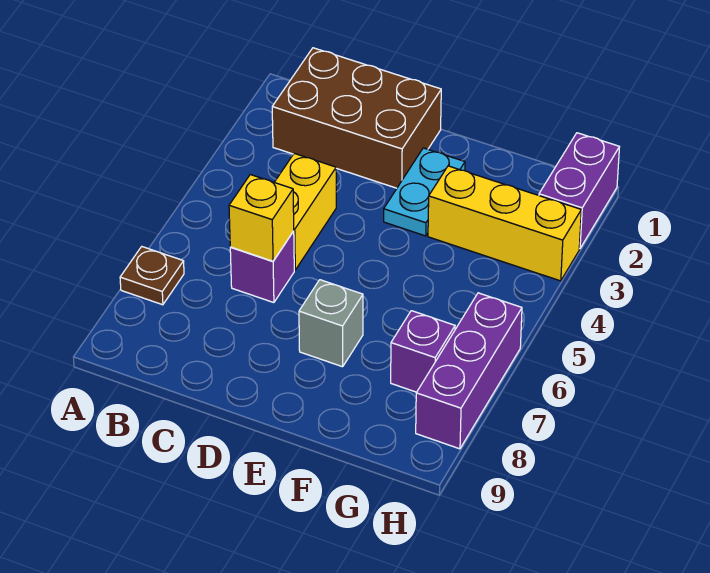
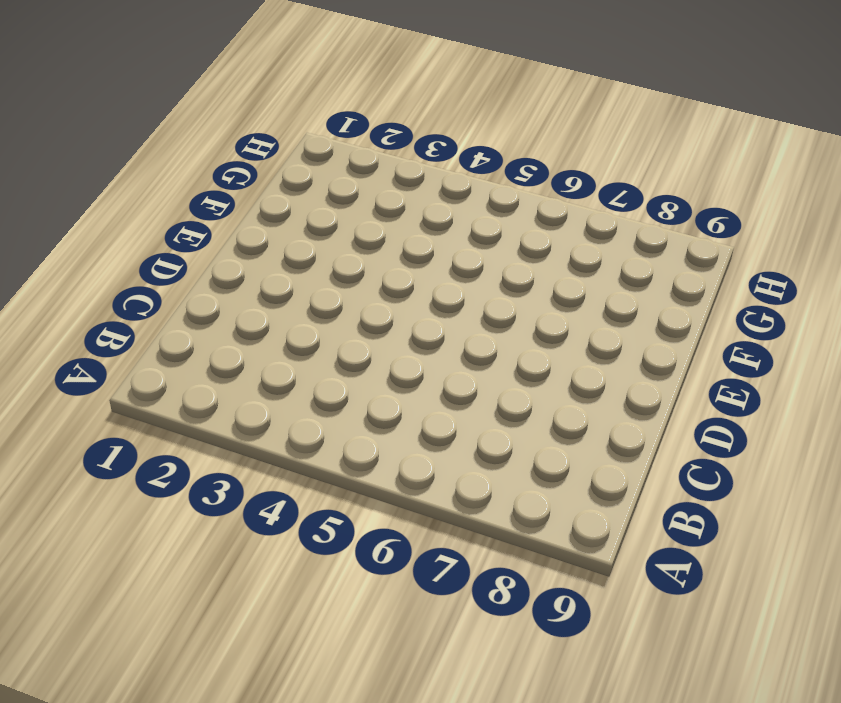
none -> brown plate A7 level 1
none -> brown brick B1:D2 level 1

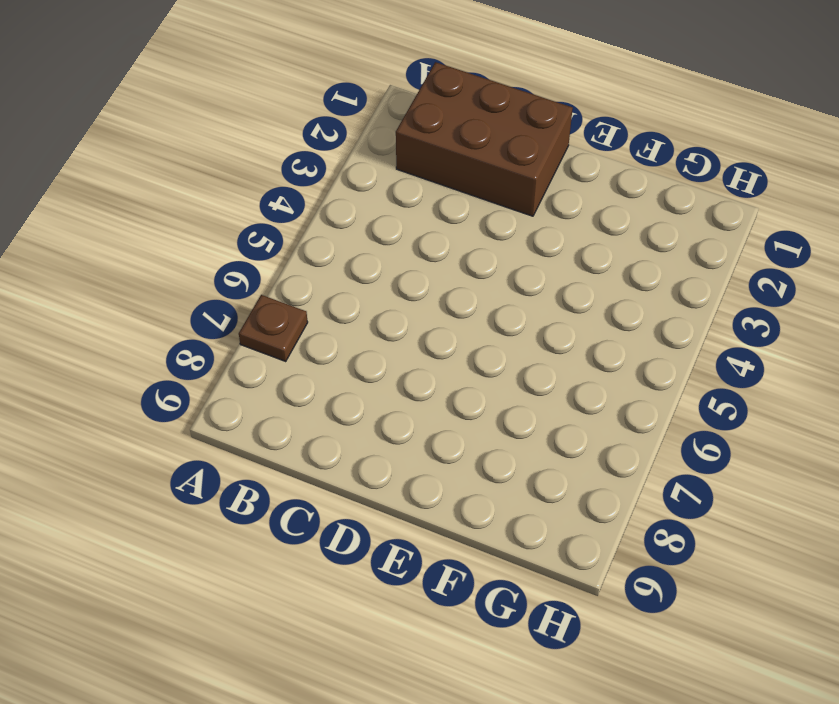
none -> yellow brick C4:C5 level 1
none -> purple brick C6 level 1

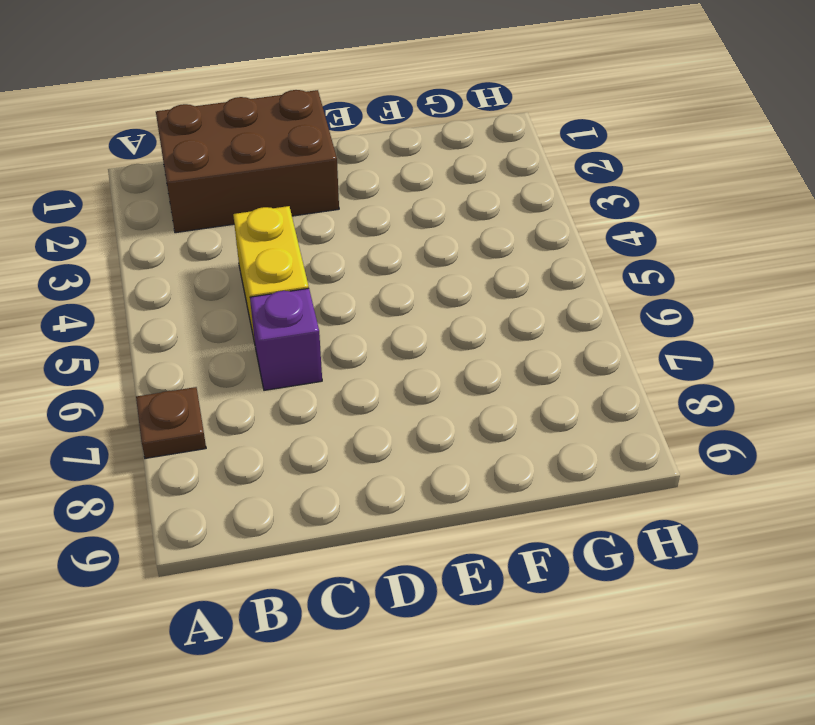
none -> cyan plate E2:E3 level 1
none -> grey brick E7 level 1

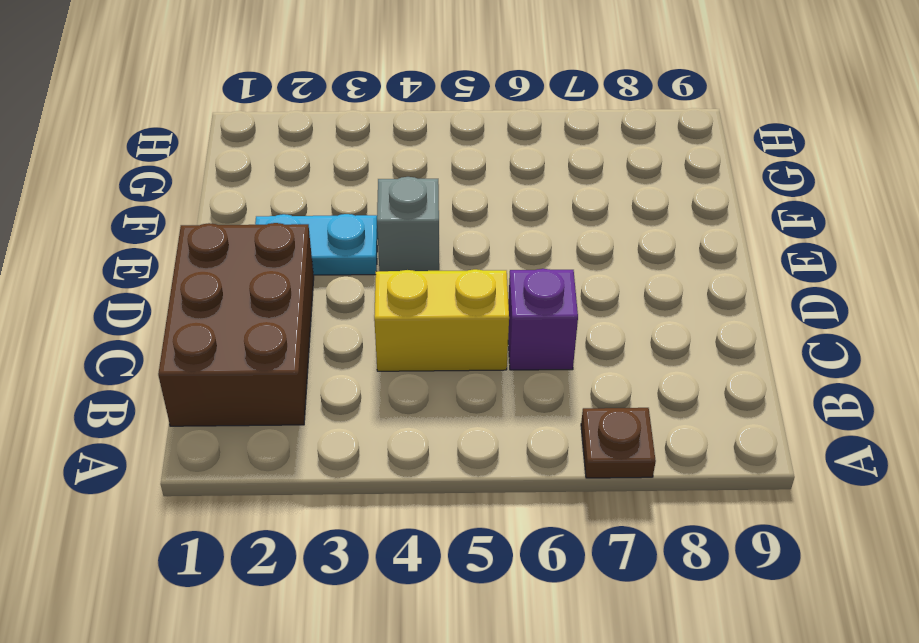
grey brick E4 level 1 -> grey brick E7 level 1
none -> yellow brick F3:H3 level 1
none -> purple brick G7 level 1

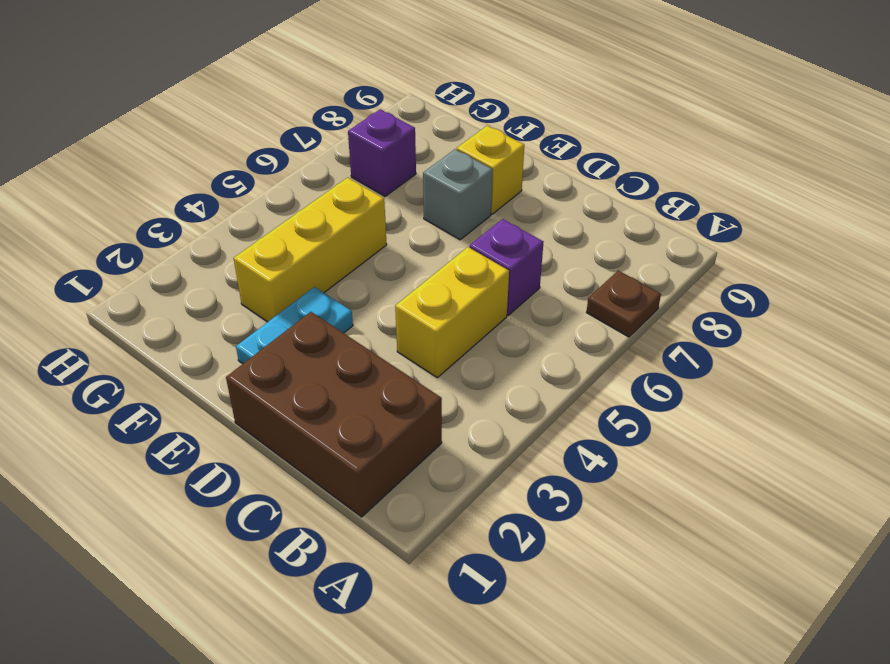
yellow brick E8 level 1 -> yellow brick C6 level 2
yellow brick F3:F5 level 1 -> yellow brick F3:H3 level 1
none -> purple brick H1:H2 level 1
none -> purple brick H6:H8 level 1

